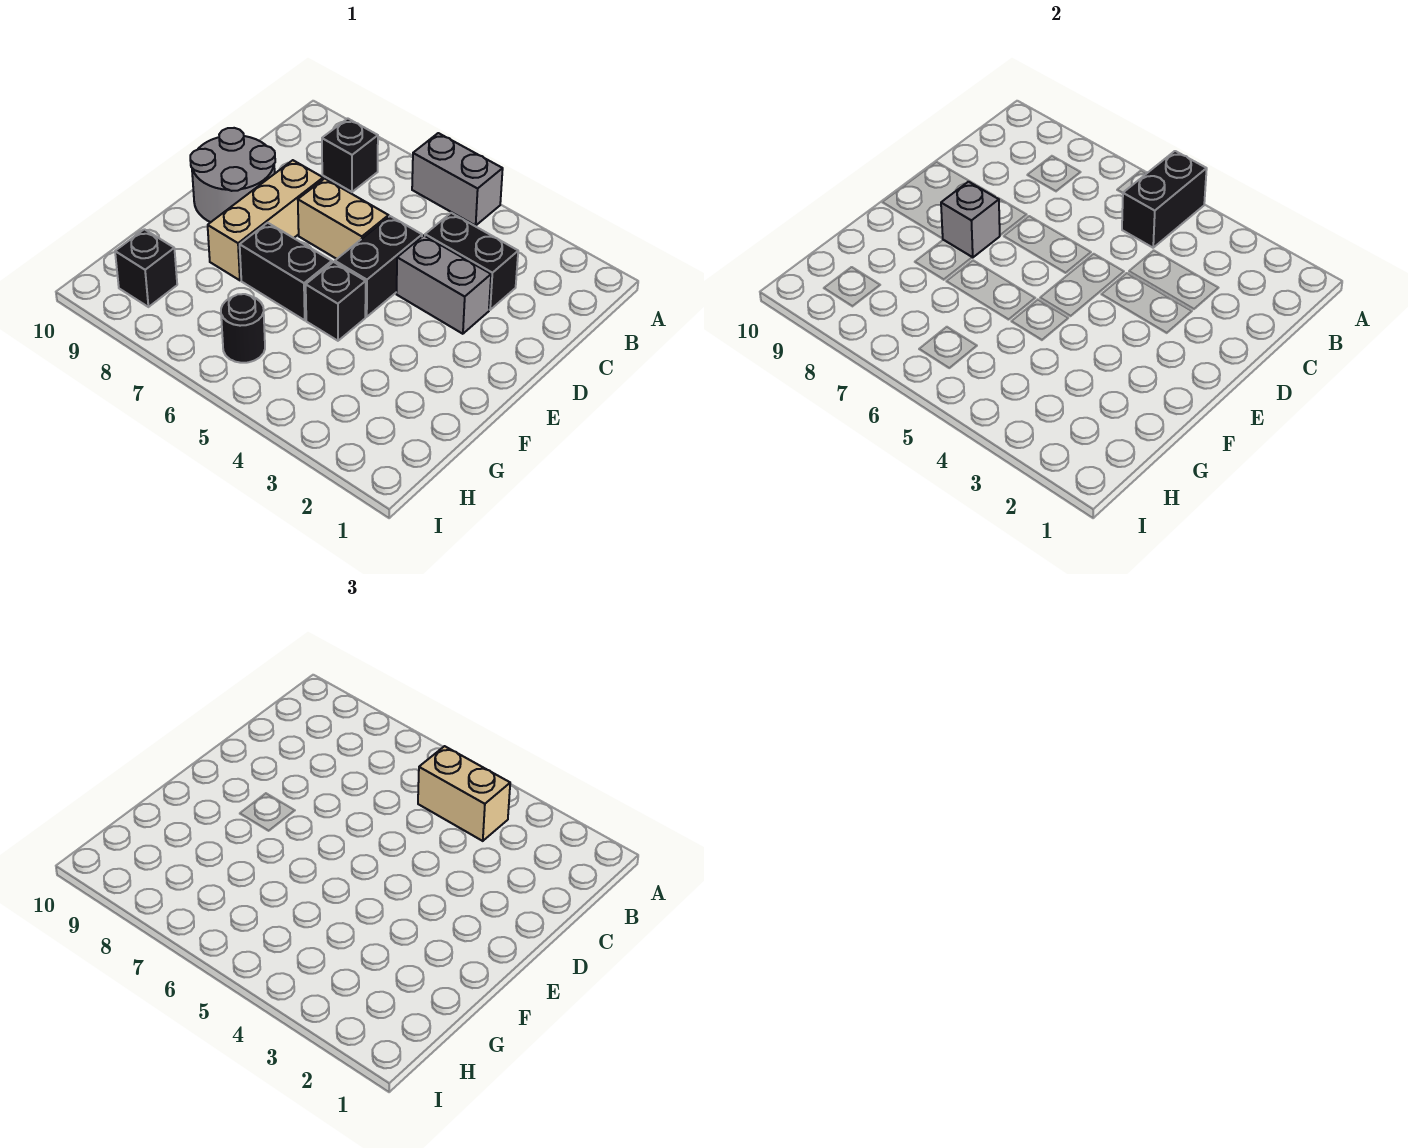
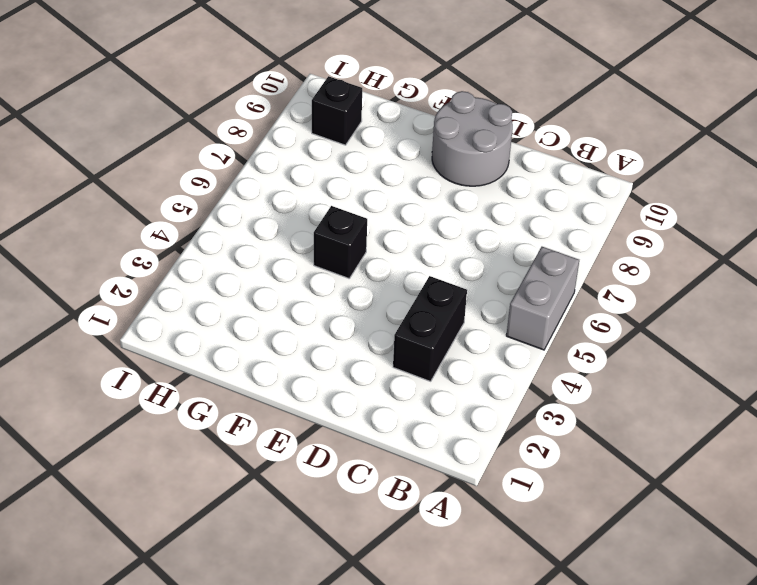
none -> black brick B8 level 1
none -> grey brick D3:D4 level 1
none -> black brick D5:E5 level 1

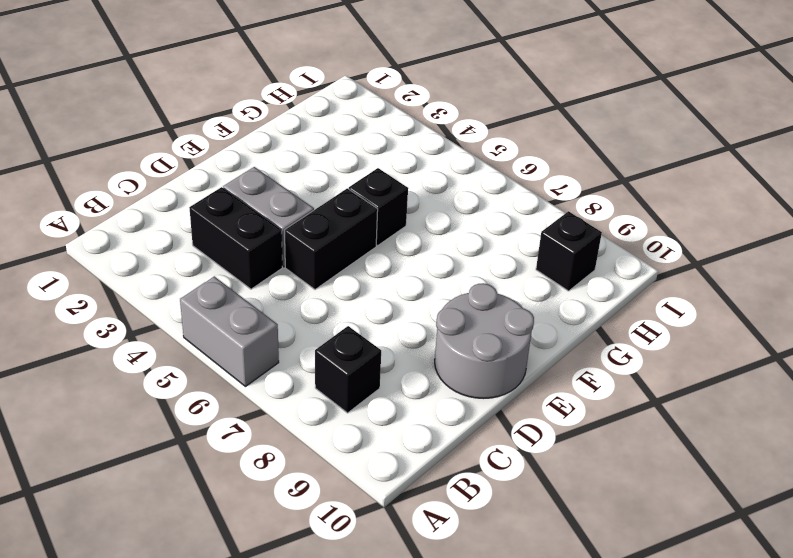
none -> tan brick D6:D7 level 1
none -> tan brick D8:F8 level 1
none -> black brick F6:F7 level 1

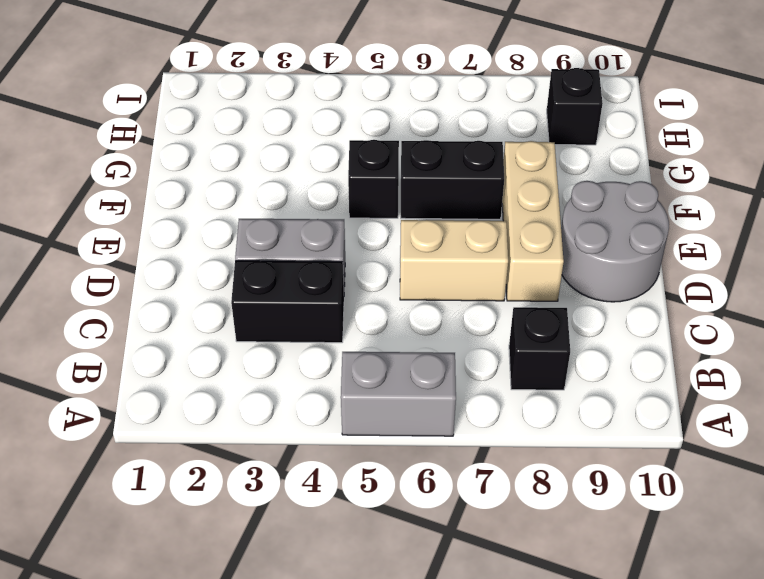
none -> black brick D5:E5 level 1
none -> black round brick H6 level 1
none -> black brick A5:B5 level 2

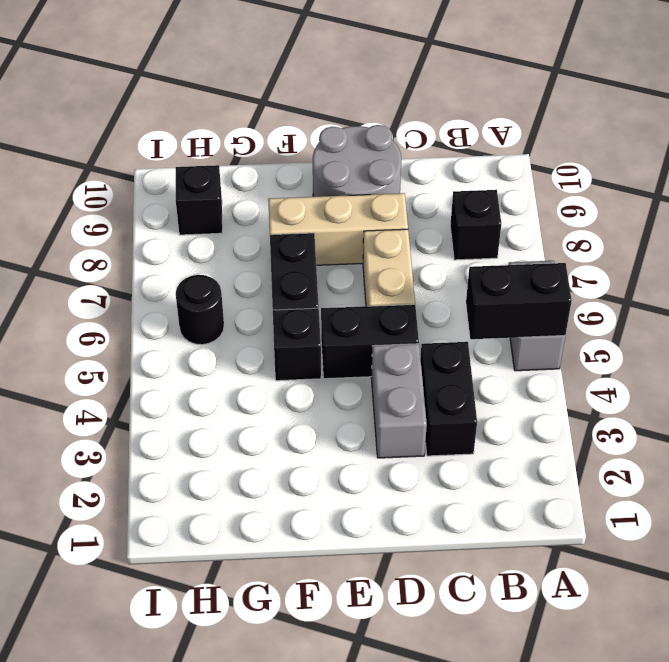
none -> grey brick E8 level 2
none -> tan brick B4:B5 level 3

